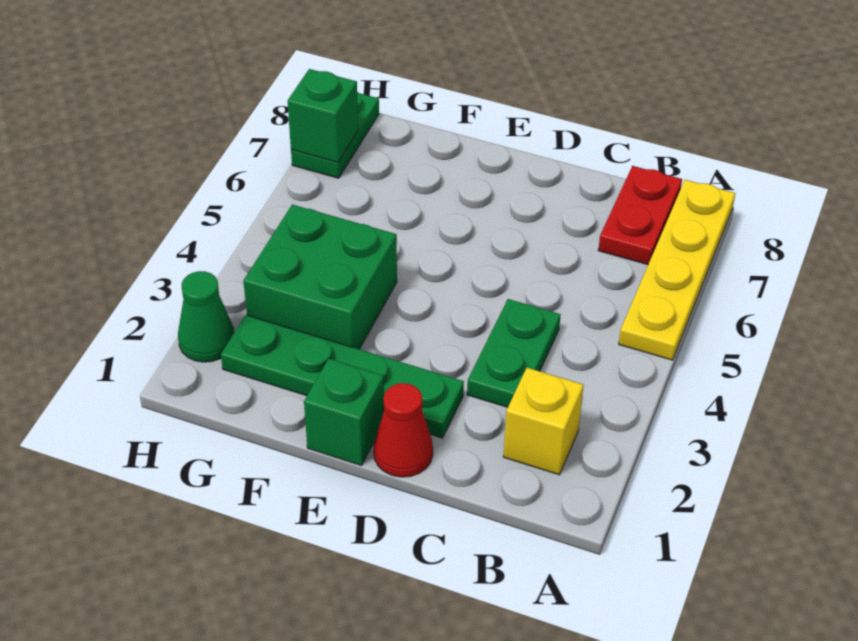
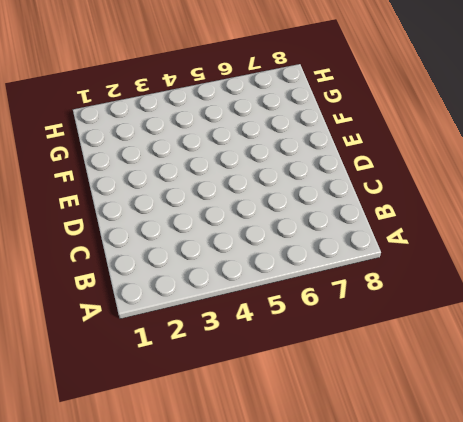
none -> yellow plate A5:A8 level 1
none -> yellow brick B2 level 1

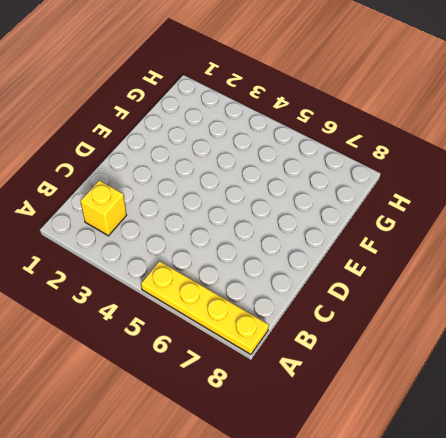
none -> red plate B7:B8 level 1
none -> green plate C3:C4 level 1

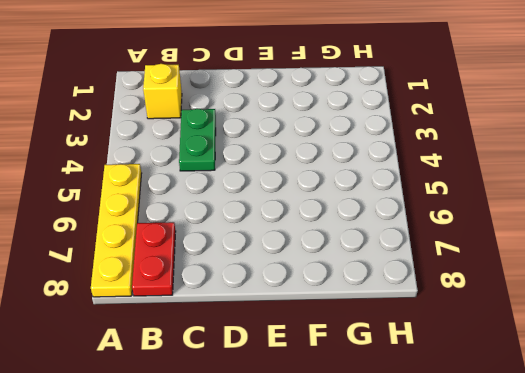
none -> red cone D1 level 1
none -> green plate D2:G2 level 1

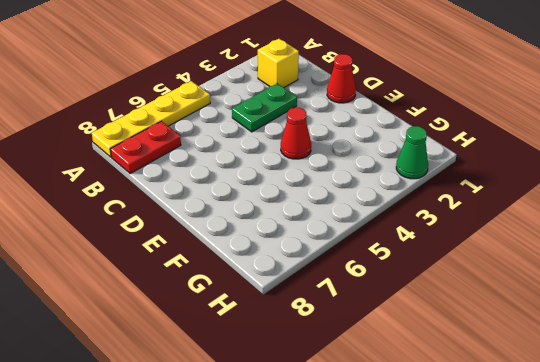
red cone E4 level 1 -> none
none -> green plate D2:G2 level 1
none -> green brick E1 level 1

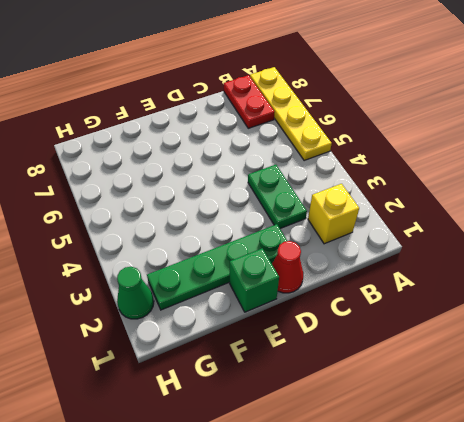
none -> green brick F3:G4 level 1
none -> green plate H7:H8 level 1

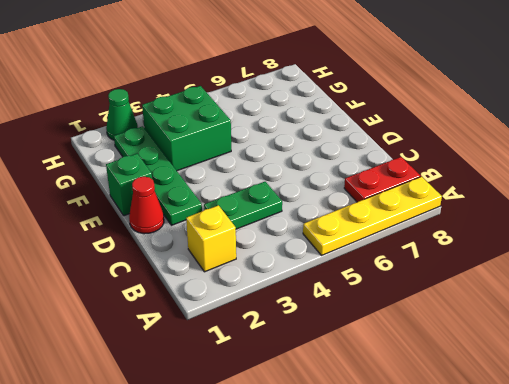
none -> green plate H7:H8 level 1
none -> green brick H7 level 2

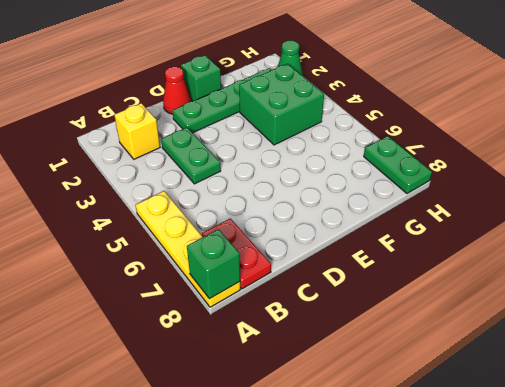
green brick A8 level 2 -> green brick H7 level 2

